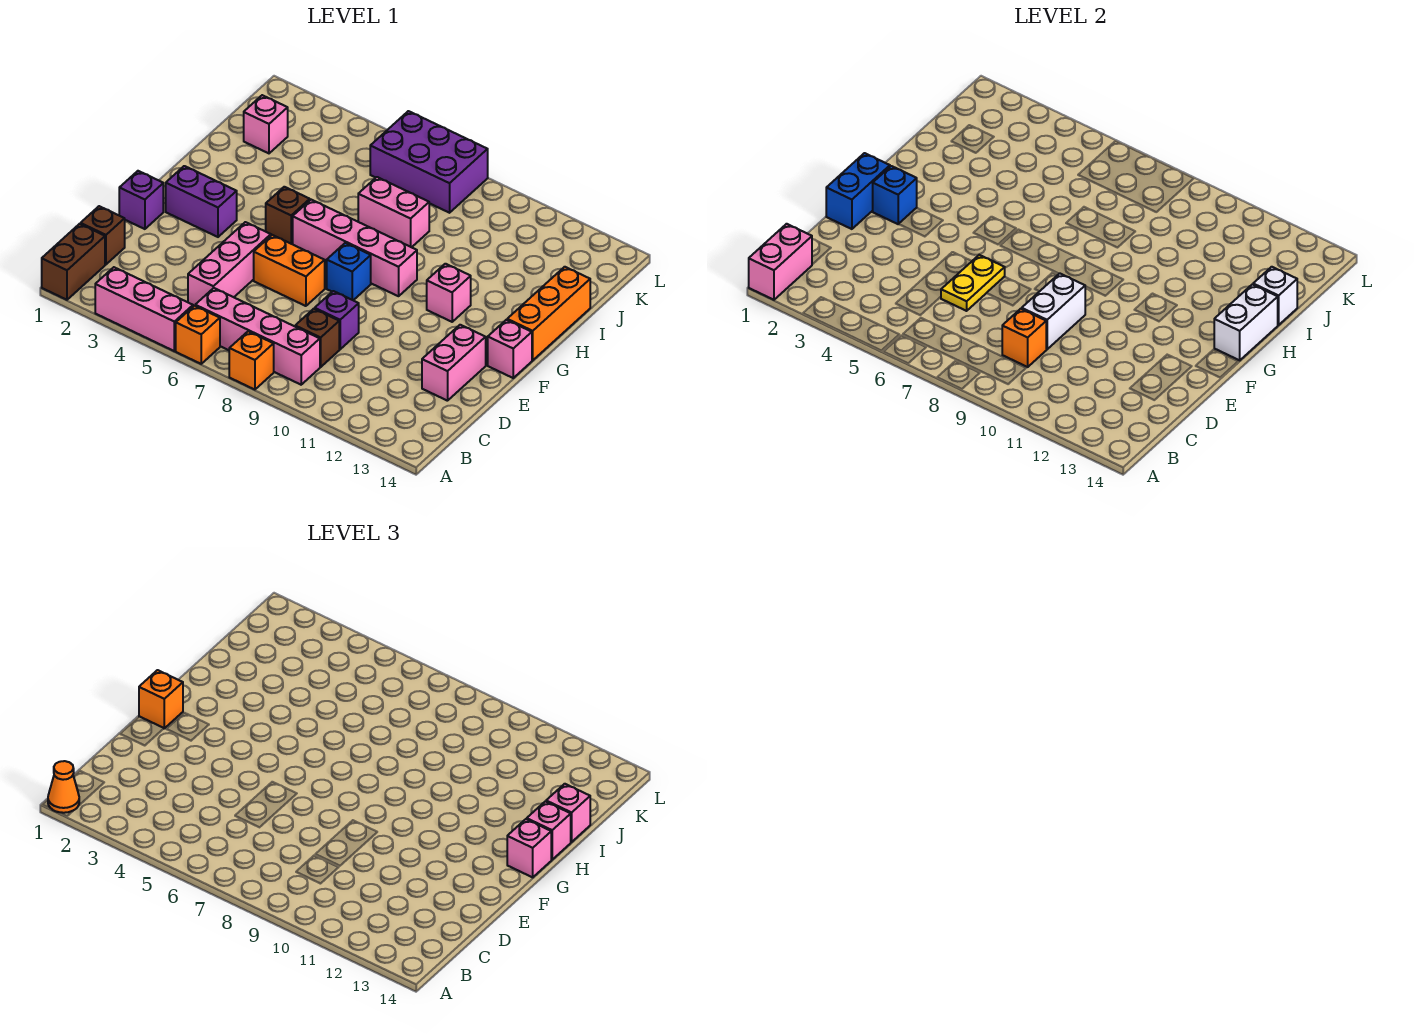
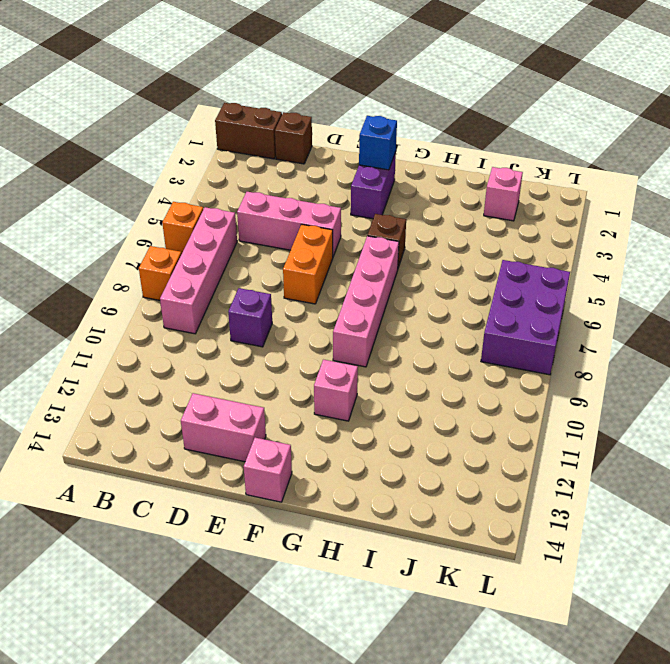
none -> pink brick A3:A5 level 1
none -> brown brick C9 level 1
none -> purple brick E1 level 1
none -> blue brick F8 level 1

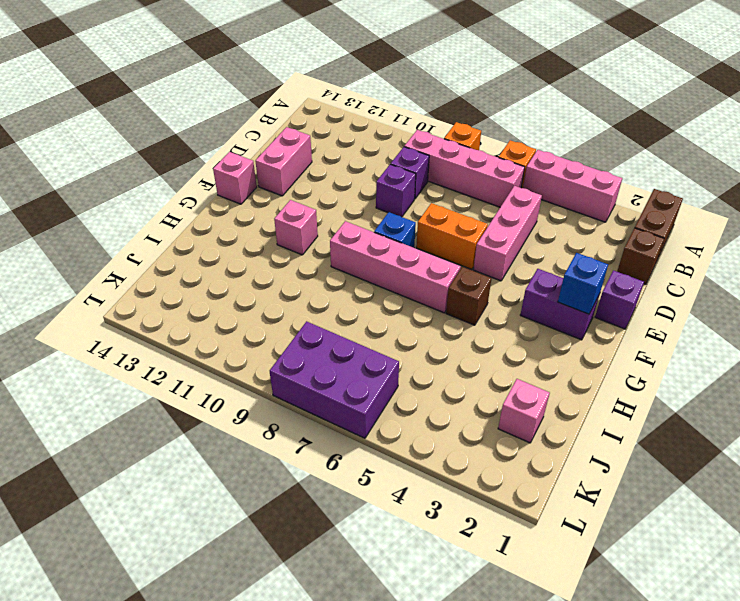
purple brick C9 level 1 -> brown brick C9 level 1
none -> orange brick G14:I14 level 1
none -> pink brick I7:I8 level 1
none -> pink brick A1:B1 level 2
none -> orange brick C9 level 2

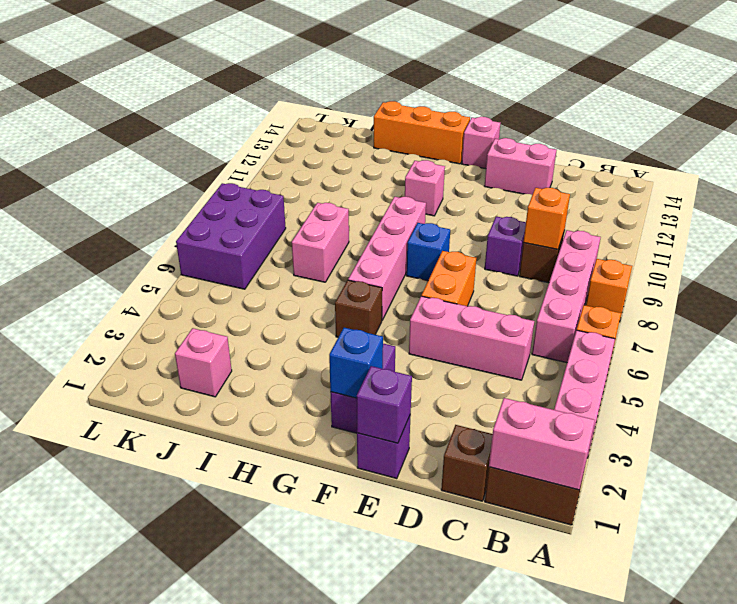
purple brick E1 level 2 -> blue brick E1:F1 level 2
none -> yellow plate D6:E6 level 2
none -> white brick D9:E9 level 2
none -> white brick G14:H14 level 2
none -> white brick I14 level 2

